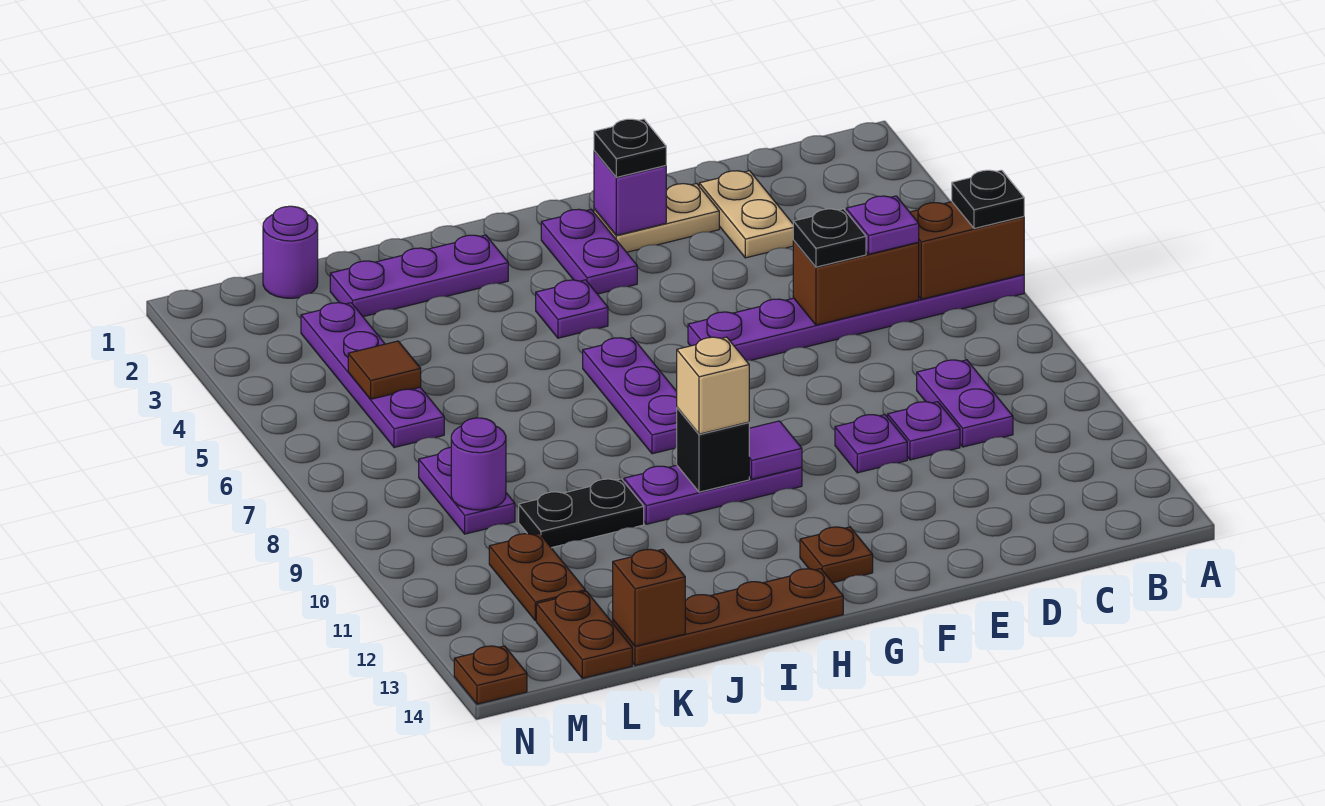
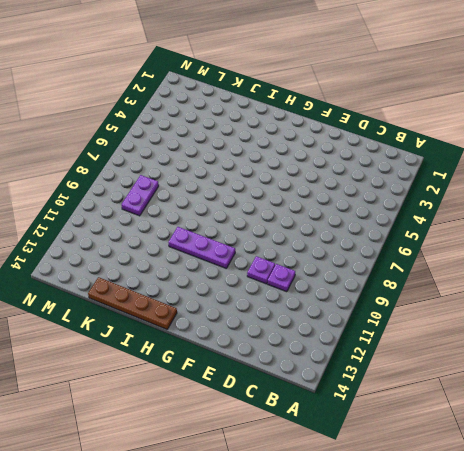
none -> purple plate A6:F6 level 1
none -> purple plate C9:C10 level 1
none -> tan plate D2:D3 level 1
none -> tan plate E2:F2 level 1

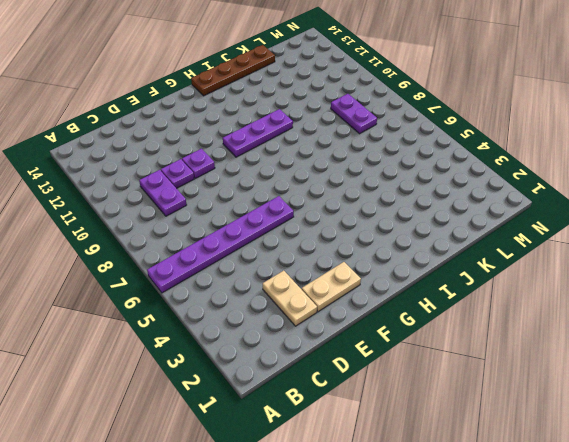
none -> purple plate G2:G3 level 1
none -> brown plate G13 level 1
none -> purple plate H4 level 1
none -> purple plate H6:H8 level 1

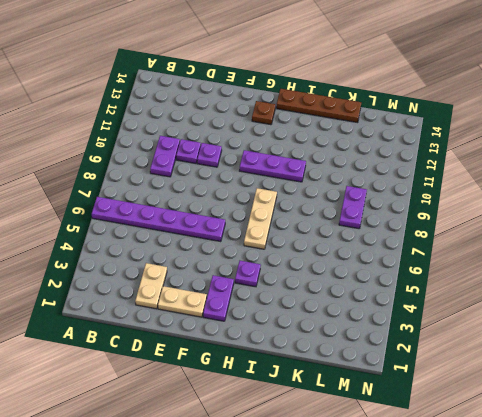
tan plate H6:H8 level 1 -> purple plate H6:H8 level 1
none -> purple plate I2:K2 level 1
none -> black plate J10:K10 level 1
none -> purple round brick L1 level 1
none -> purple plate L3:L6 level 1

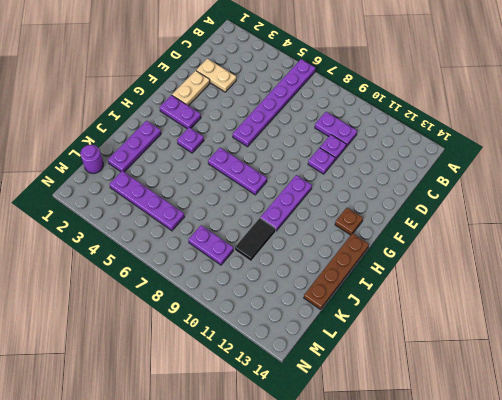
black tile J10:K10 level 1 -> black plate J10:K10 level 1
none -> brown plate L11:L12 level 1
none -> brown plate L13:L14 level 1
none -> brown plate N14 level 1
none -> brown brick A6:B6 level 2

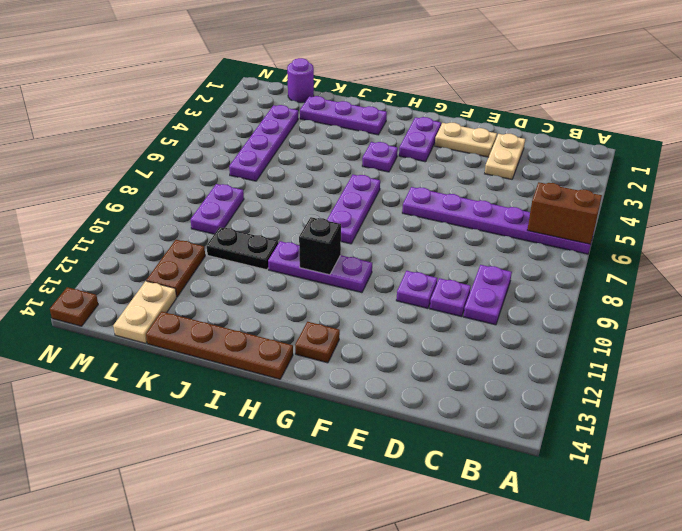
tan plate L13:L14 level 1 -> brown plate L13:L14 level 1
none -> brown brick C6:D6 level 2
none -> purple brick F2 level 2
none -> purple tile G10 level 2
none -> brown brick K14 level 2

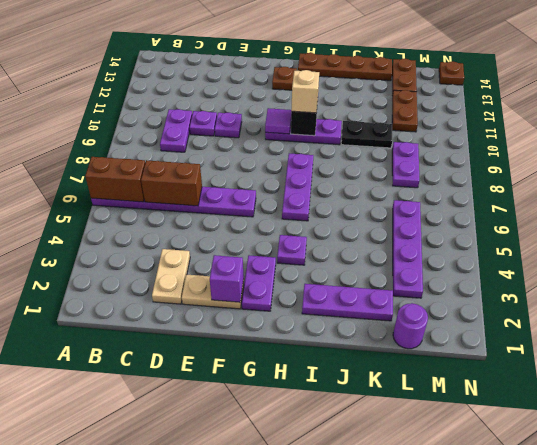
none -> brown brick K14 level 2
none -> brown tile L5 level 2
none -> purple round brick L9 level 2
none -> black plate A6 level 3

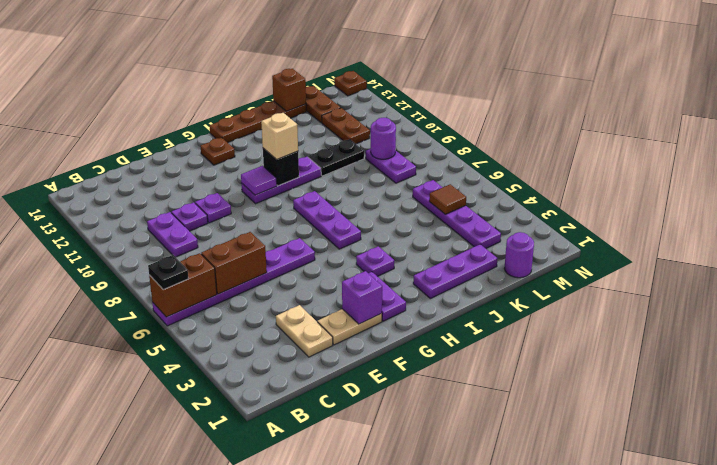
none -> purple plate C6 level 3
none -> black plate D6 level 3
none -> black plate F2 level 3

